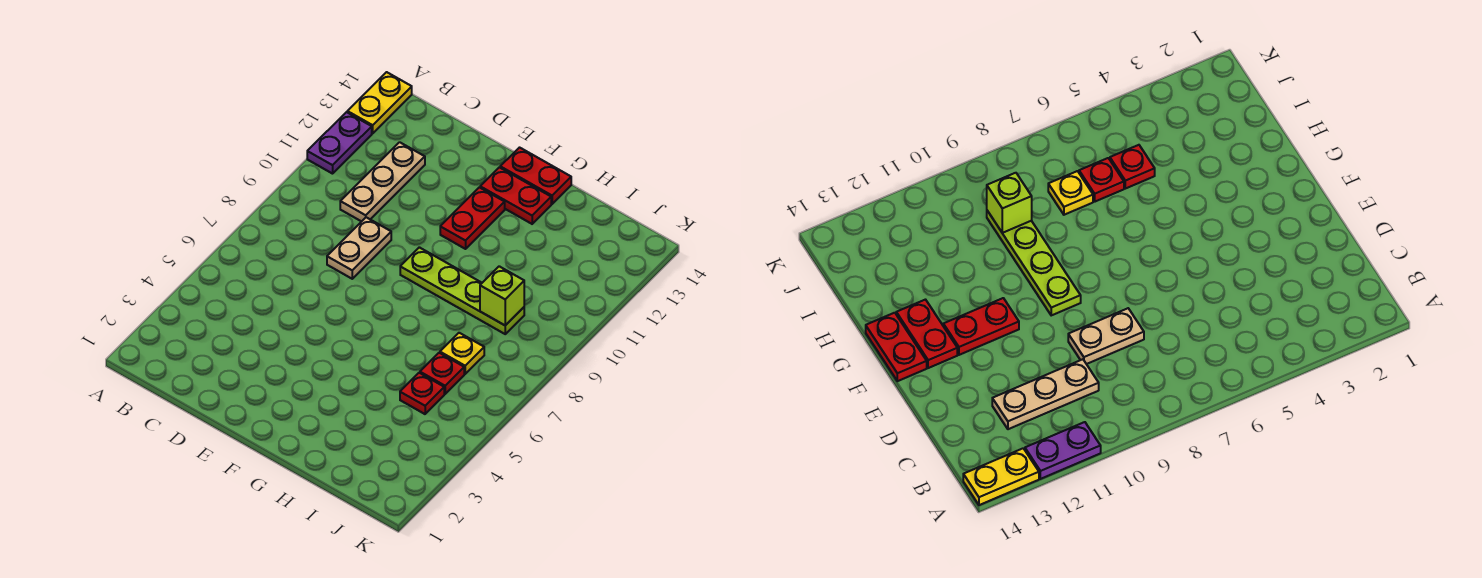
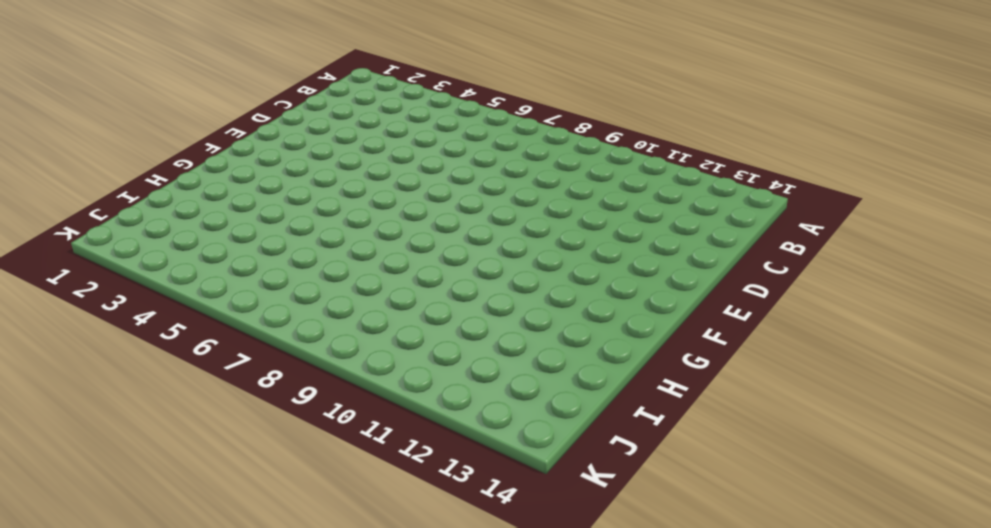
none -> purple plate A11:A12 level 1
none -> yellow plate A13:A14 level 1
none -> tan plate C10:C12 level 1

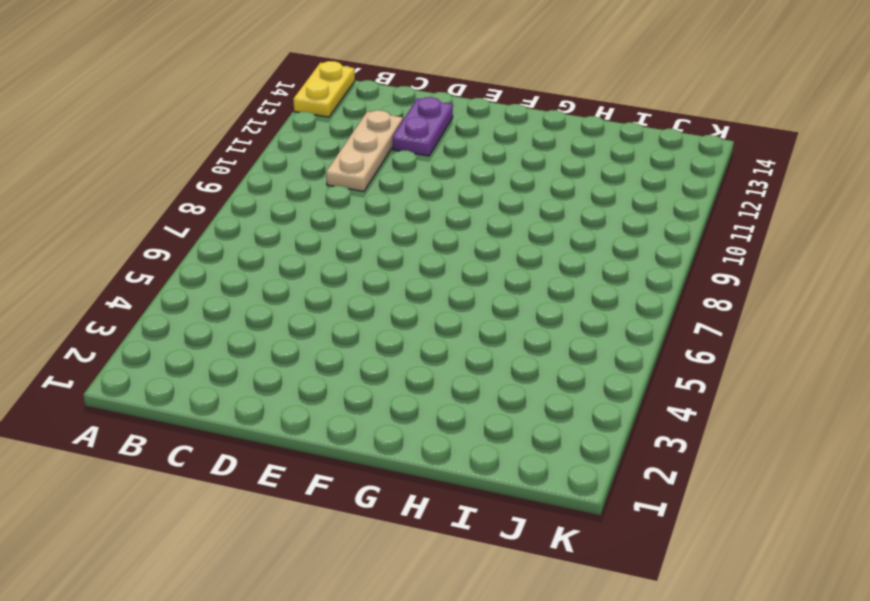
purple plate D12:D13 level 1 -> purple plate A11:A12 level 1
none -> tan plate D8:D9 level 1
none -> lime plate F9:I9 level 1
none -> red plate F11:F12 level 1

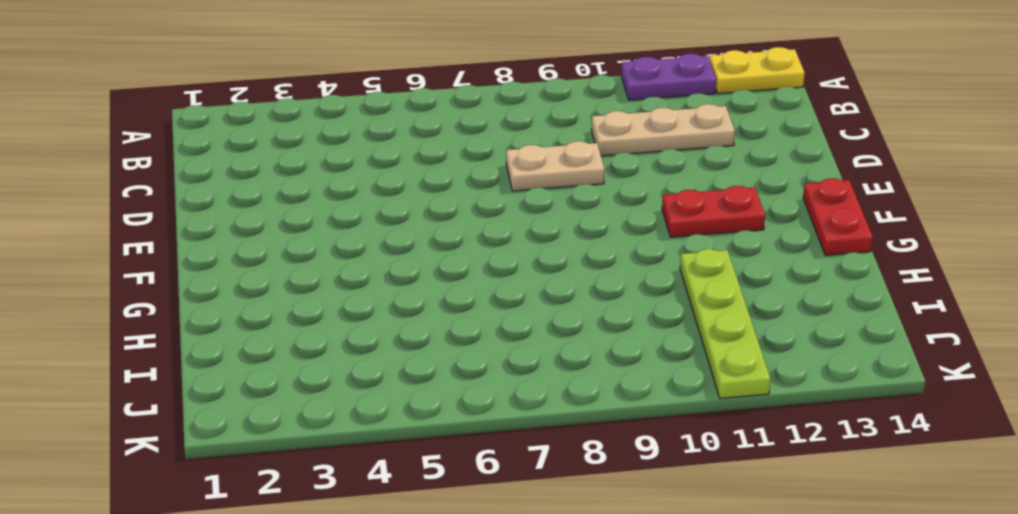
lime plate H11:K11 level 1 -> lime plate F9:I9 level 1
none -> red plate F13:G13 level 1
none -> red plate I5 level 1
none -> red plate I6 level 1

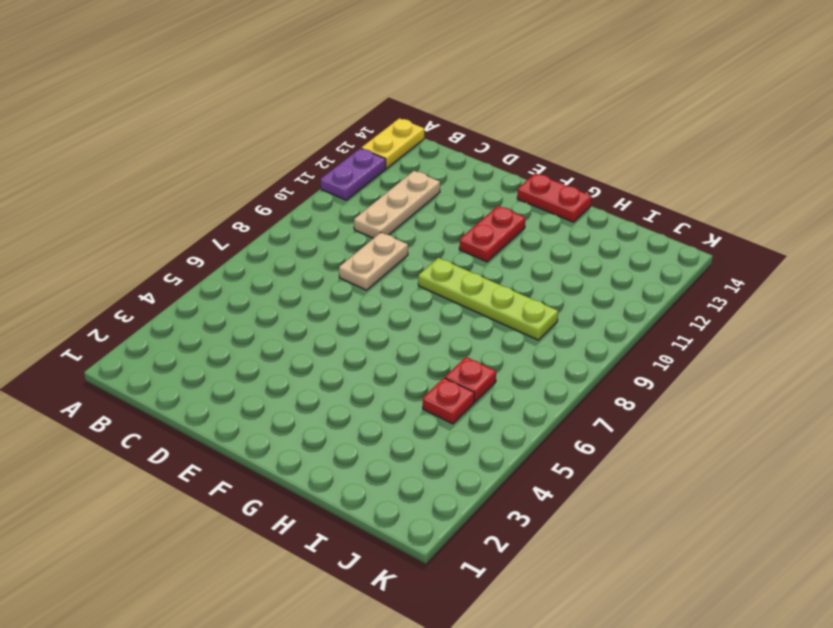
none -> red plate F13:G13 level 1
none -> yellow plate I7 level 1
none -> lime brick I9 level 2

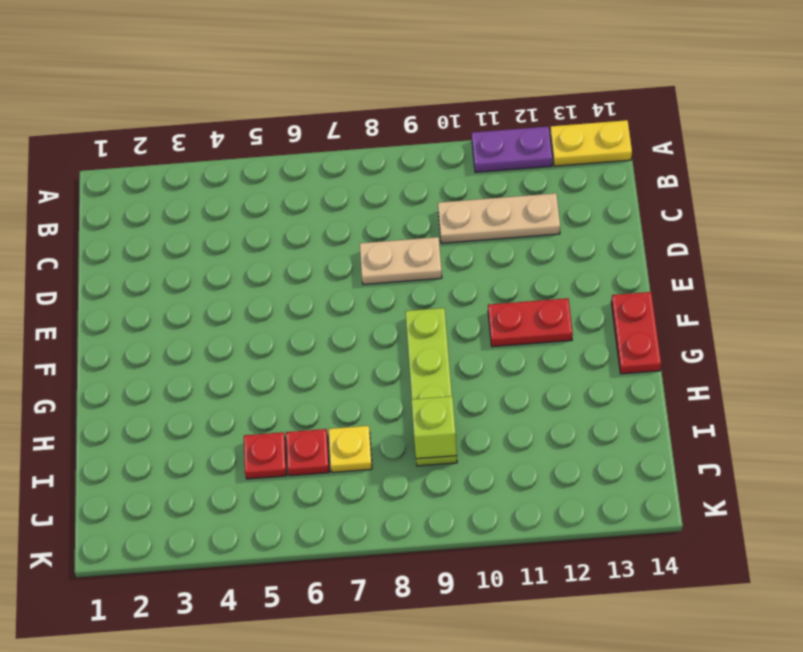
none -> red plate F13:G13 level 1

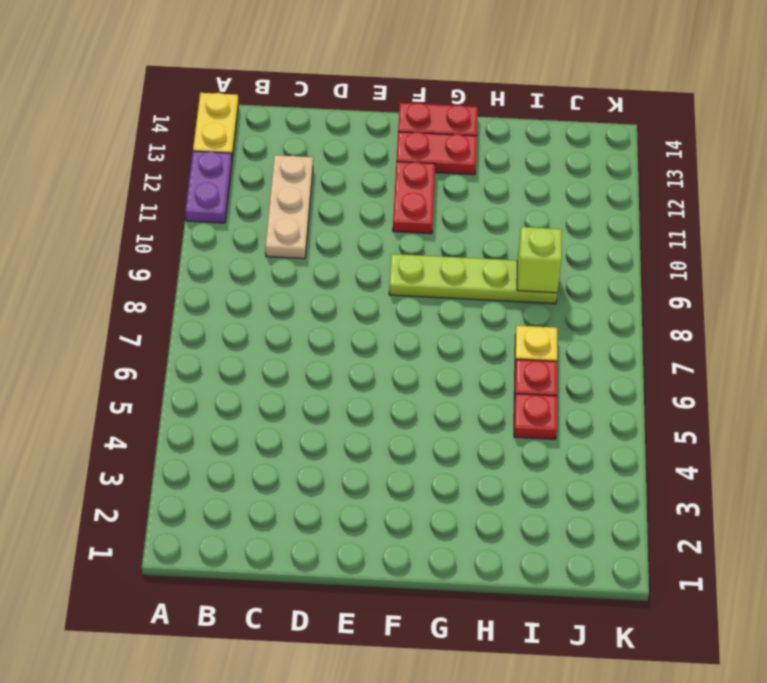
none -> tan plate D8:D9 level 1

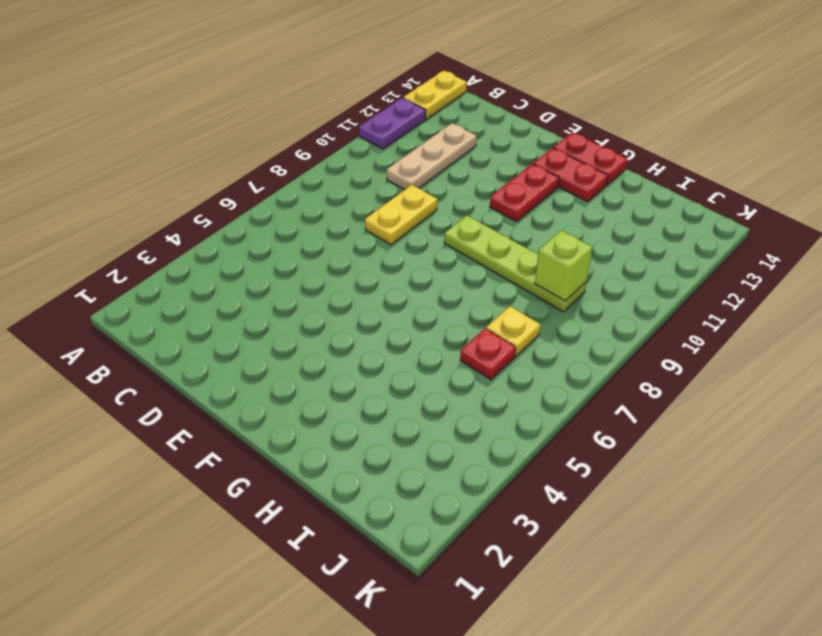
yellow plate D8:D9 level 1 -> tan plate D8:D9 level 1
none -> red plate I5 level 1

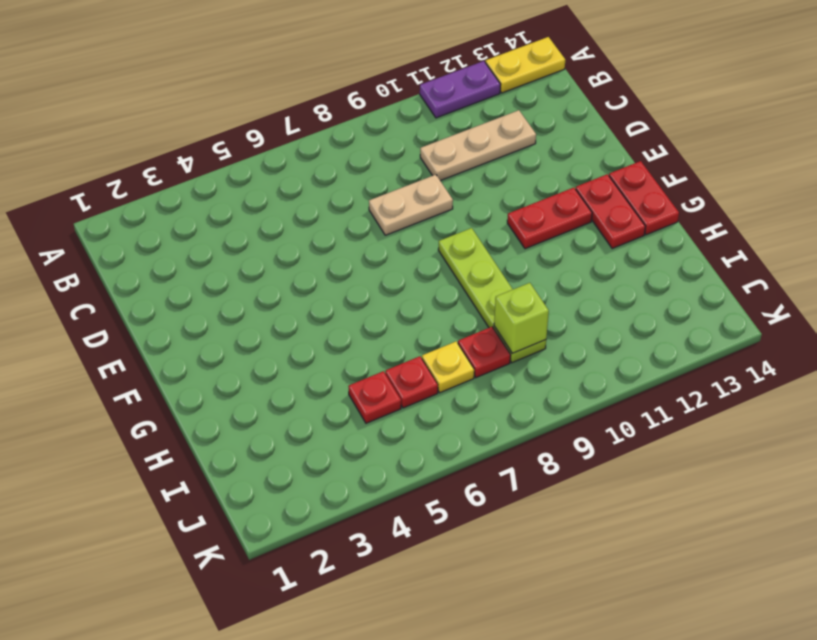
red plate I8 level 1 -> none

